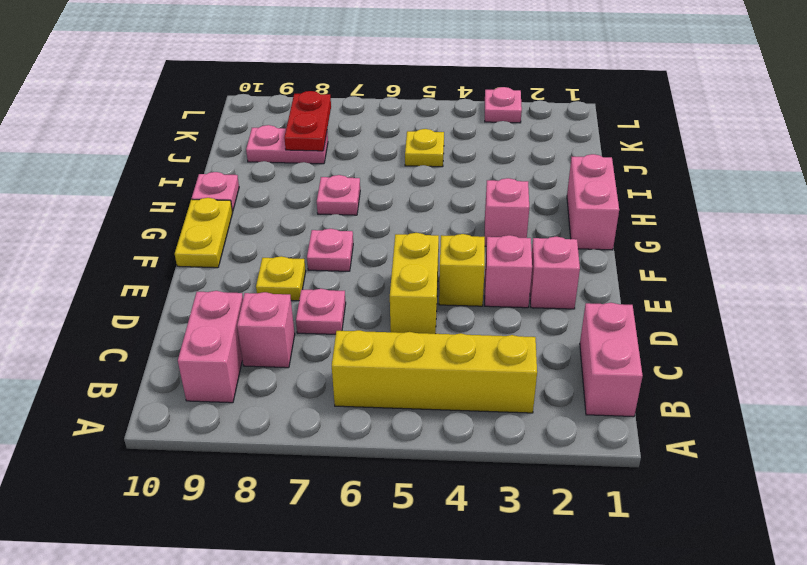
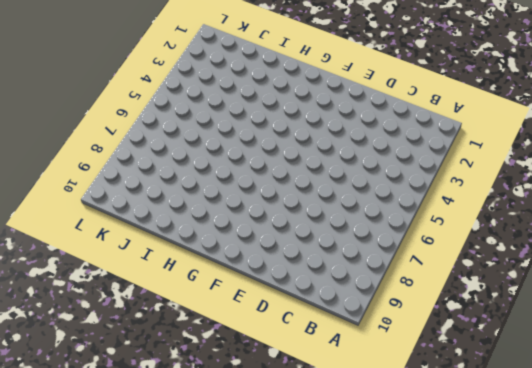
none -> pink brick B1:C1 level 1
none -> yellow brick B3:B6 level 1
none -> pink brick B9:C9 level 1

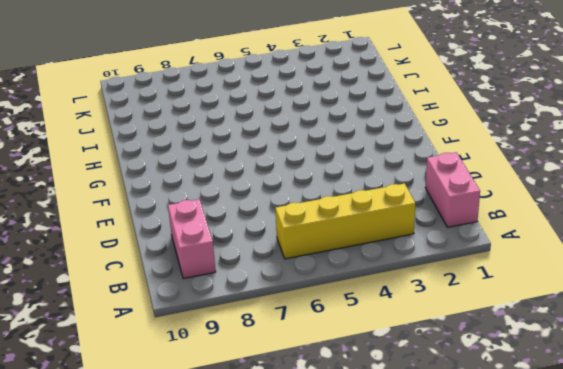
none -> pink brick C8 level 1
none -> yellow brick D5:E5 level 1
none -> pink plate D7 level 1

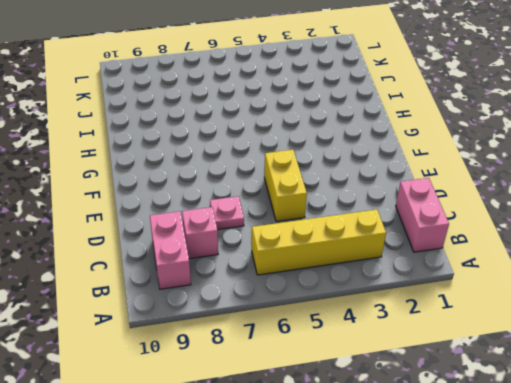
none -> pink brick E2 level 1
none -> pink brick E3 level 1
none -> yellow brick E4 level 1

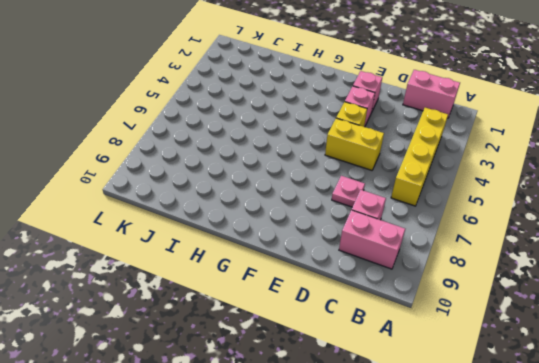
none -> yellow plate E8 level 1
none -> pink plate F7 level 1
none -> yellow plate F10:G10 level 1

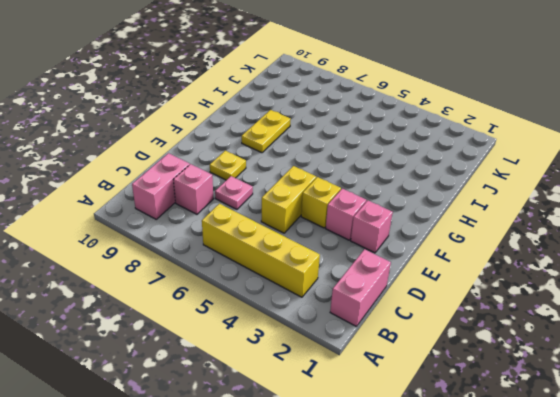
yellow plate G8:H8 level 1 -> yellow plate F10:G10 level 1
none -> pink plate F7 level 1
none -> pink brick G1:H1 level 1
none -> pink brick G3 level 1

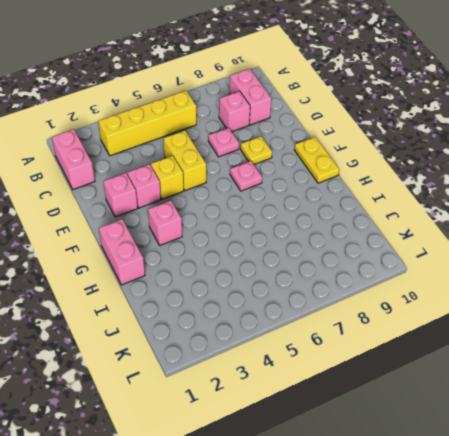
none -> pink plate H7 level 1
none -> pink plate H10 level 1
none -> yellow plate J5 level 1

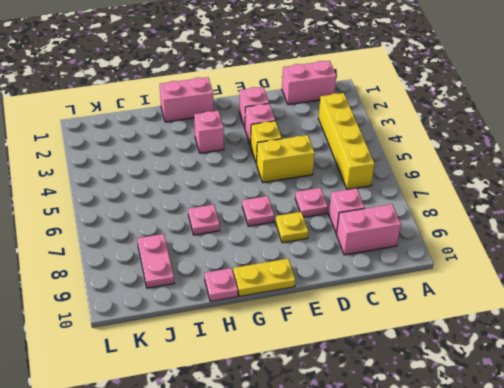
none -> yellow plate J5 level 1
none -> pink plate L3 level 1
none -> red plate J8:K8 level 2

